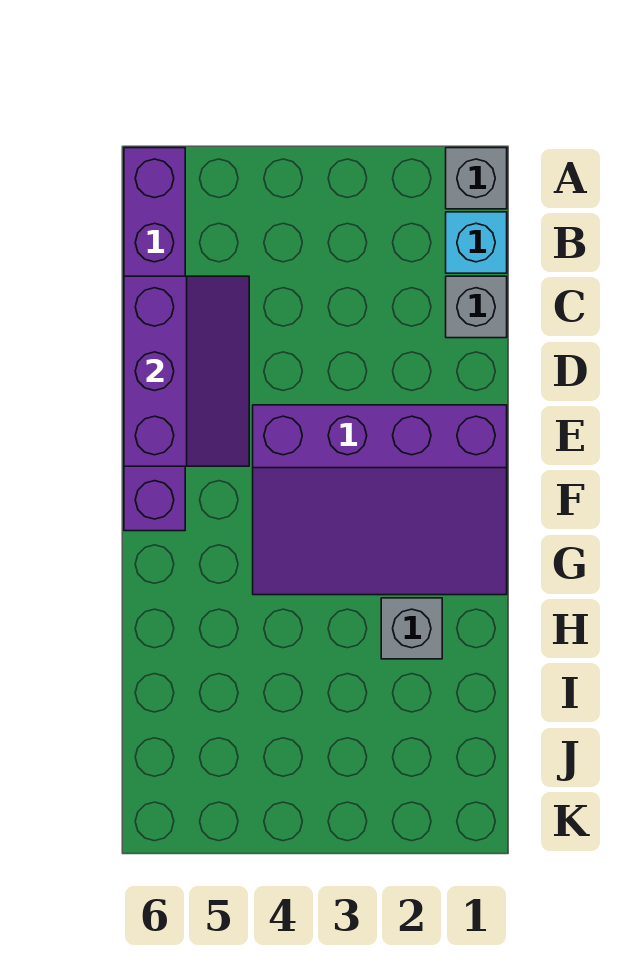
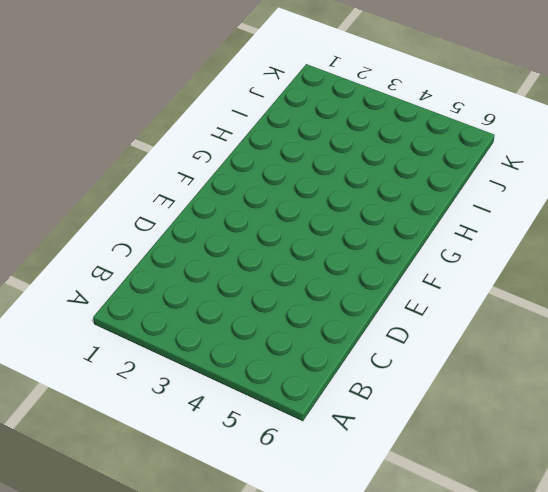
none -> grey brick A1 level 1
none -> purple brick A6:F6 level 1

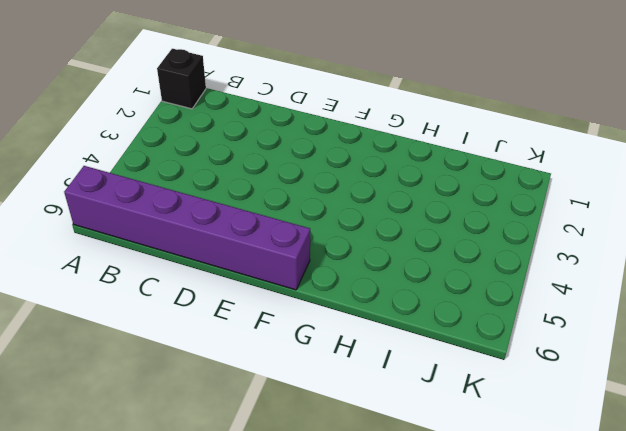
black brick A1 level 1 -> grey brick A1 level 1
none -> cyan brick B1 level 1
none -> grey brick C1 level 1

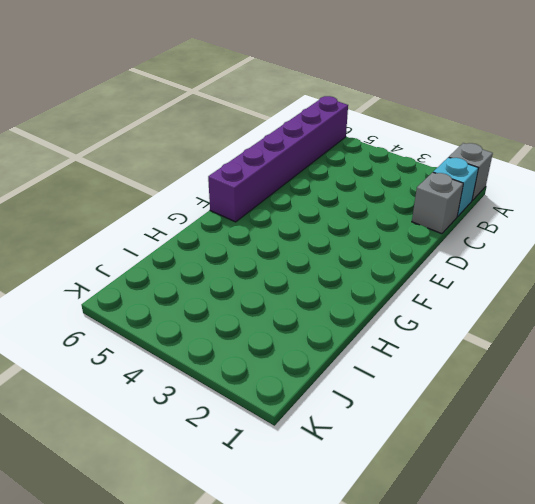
none -> purple slope E1:G4 level 1 top E
none -> grey brick H2 level 1

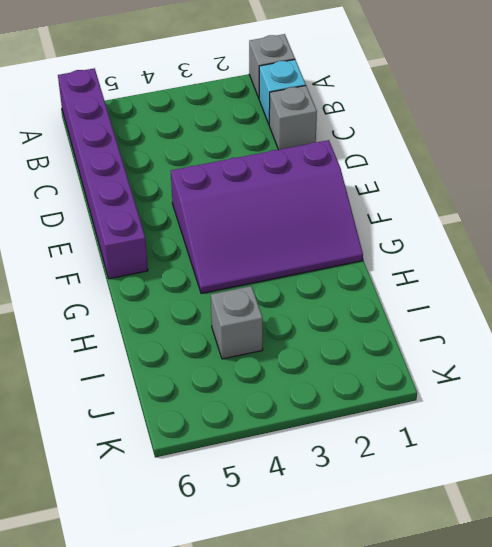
grey brick I4 level 1 -> grey brick H2 level 1
none -> purple slope C5:E6 level 2 top 6

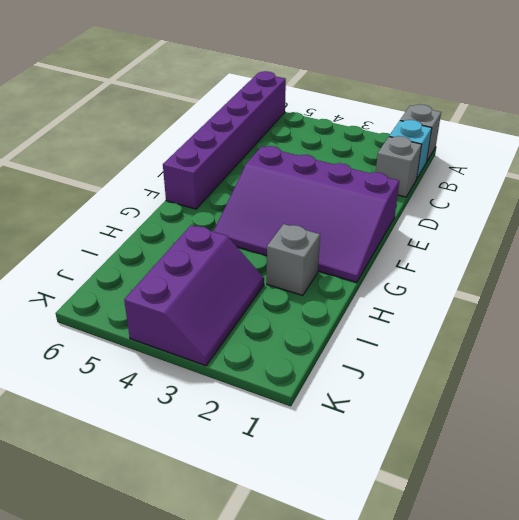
purple slope I3:K4 level 1 top 4 -> purple slope C5:E6 level 2 top 6

